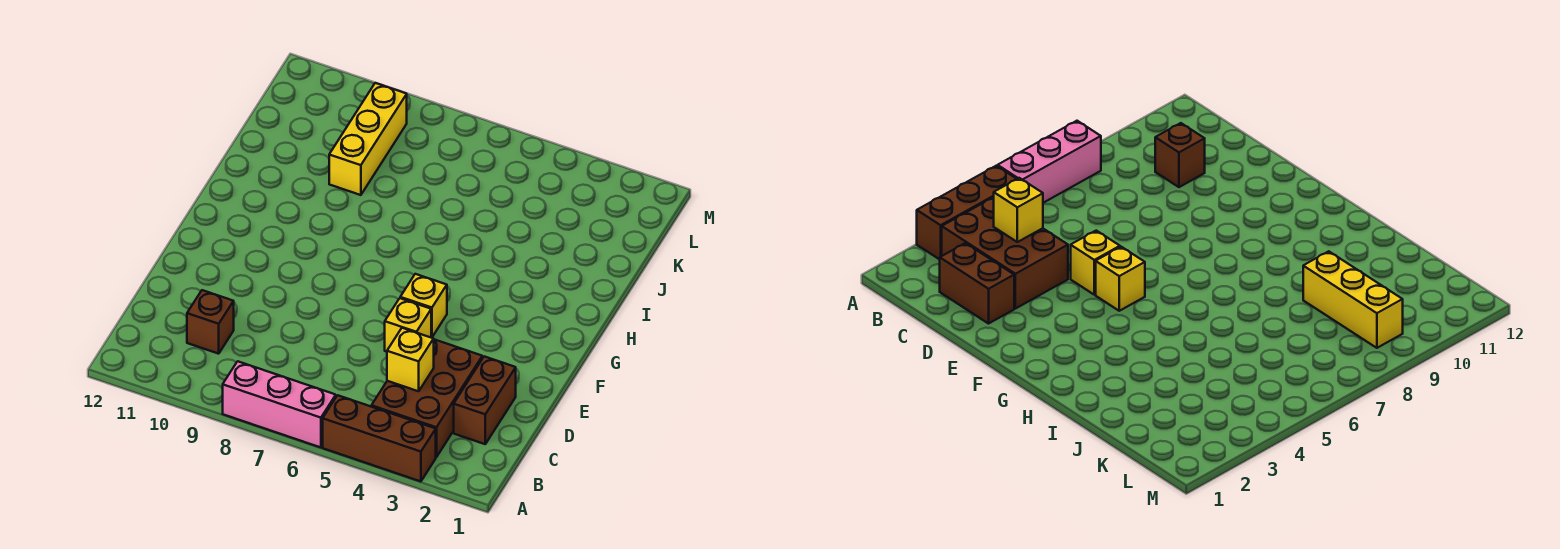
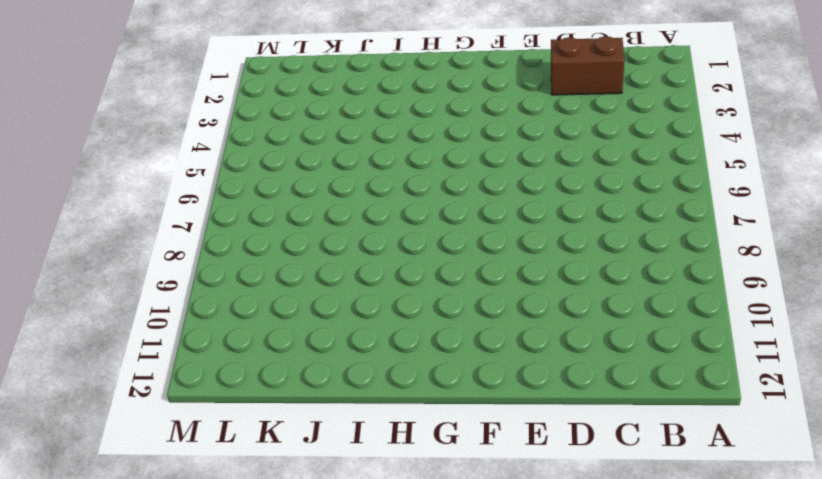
none -> brown brick A3:A5 level 1
none -> pink brick A6:A8 level 1

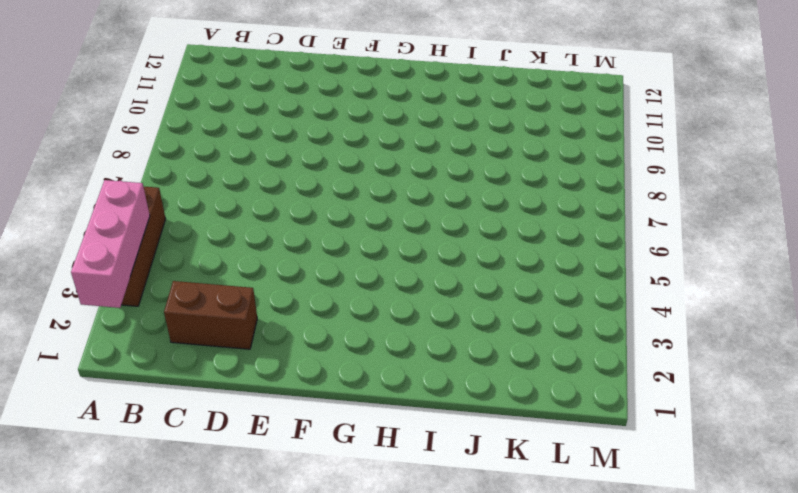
pink brick A2:A4 level 2 -> pink brick A6:A8 level 1
none -> brown brick B3:D4 level 1
none -> brown brick C10 level 1

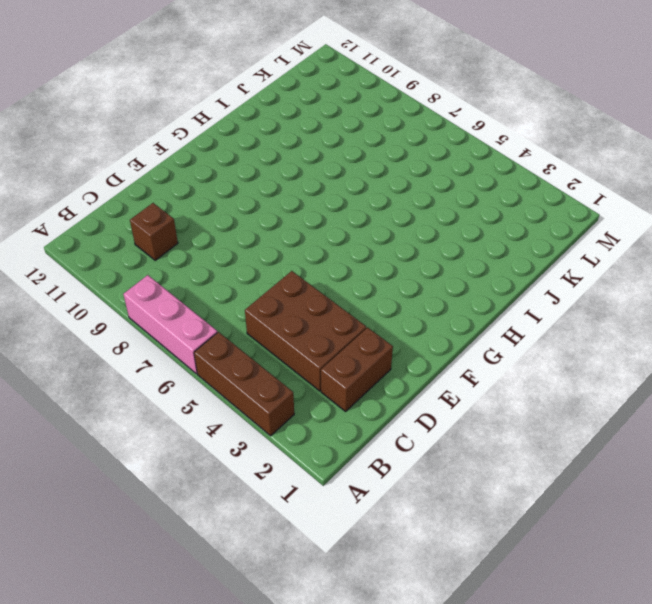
brown brick C3:D5 level 1 -> brown brick B3:D4 level 1
none -> yellow brick E5 level 1
none -> yellow brick F5 level 1

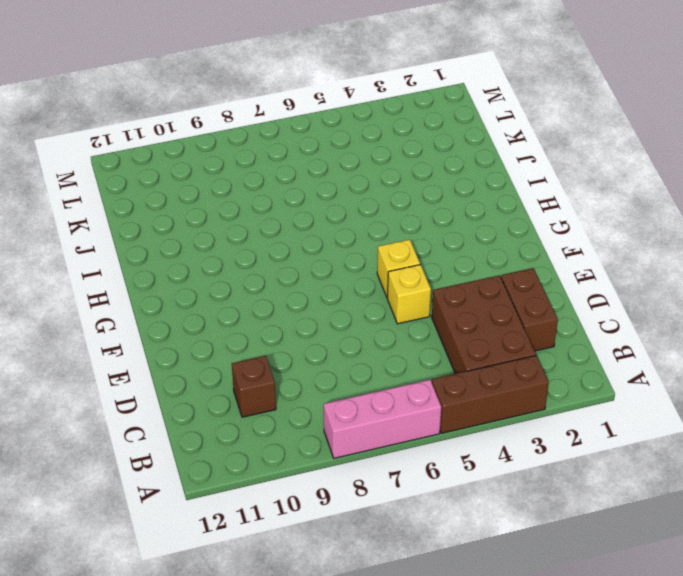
none -> yellow brick J9:L9 level 1
none -> yellow brick C4 level 2

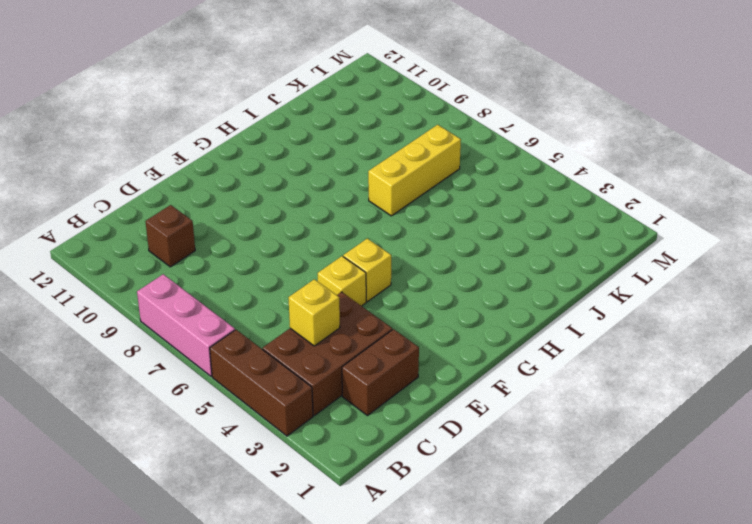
yellow brick I7:K7 level 1 -> yellow brick J9:L9 level 1

